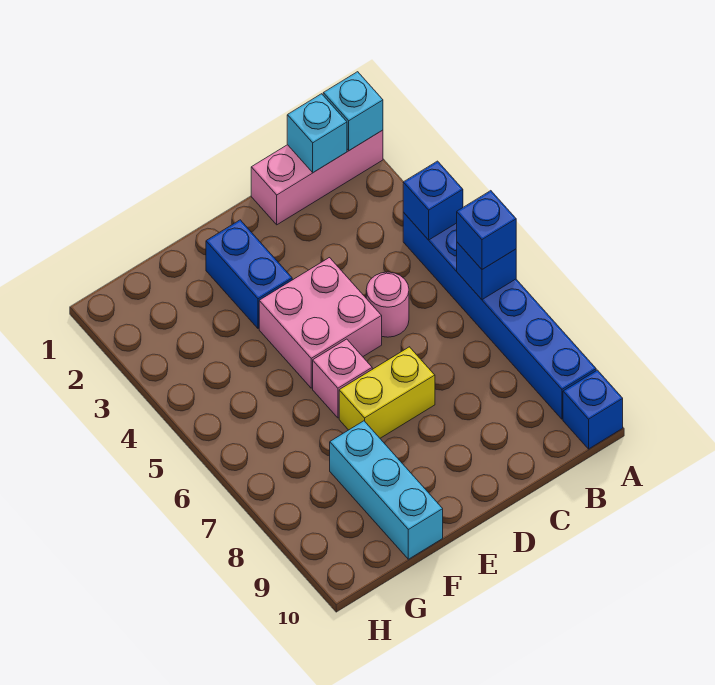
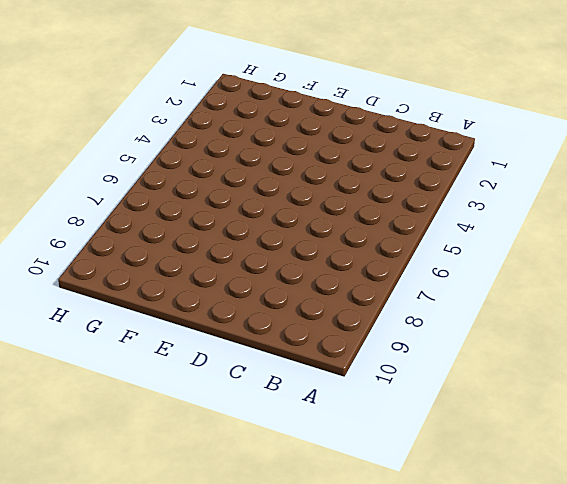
none -> pink brick A1:C1 level 1
none -> blue brick A4:A9 level 1
none -> blue brick A10 level 1

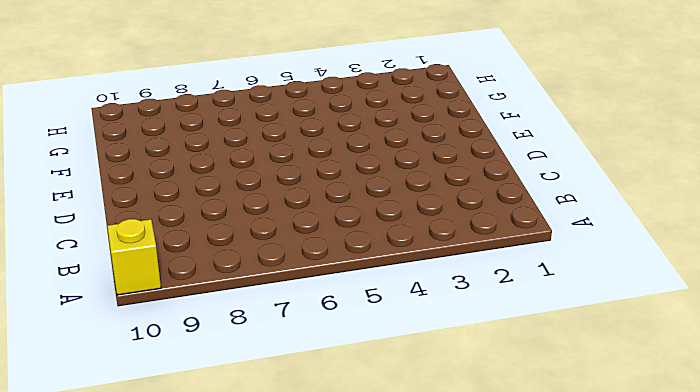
yellow brick A10 level 1 -> blue brick A10 level 1
none -> pink brick A1:C1 level 1
none -> blue brick A4:A9 level 1
none -> pink round brick C5 level 1

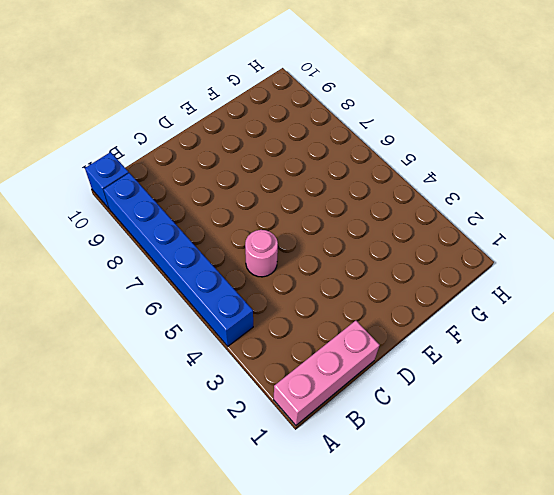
none -> pink brick D4:E5 level 1
none -> yellow brick D7:E7 level 1
none -> blue brick E2:E3 level 1

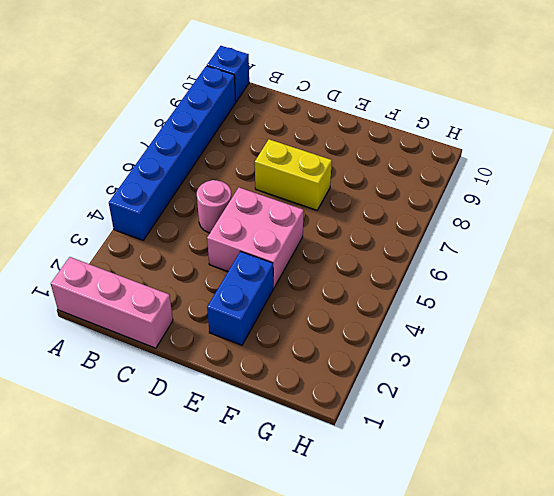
none -> pink brick E6 level 1
none -> cyan brick F8:F10 level 1
none -> cyan brick A1 level 2

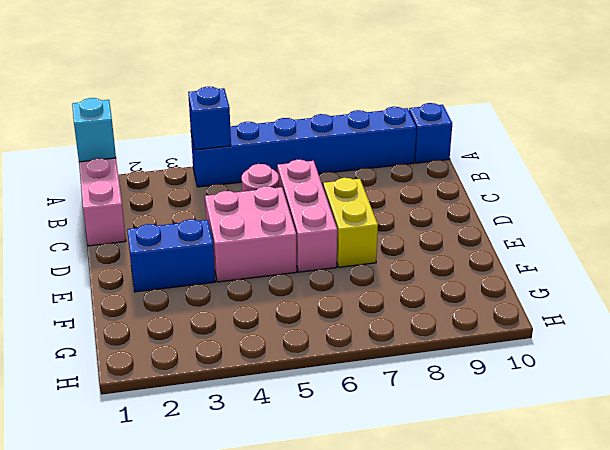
pink brick C6:E6 level 1 -> pink brick E6 level 1
none -> cyan brick F8:F10 level 1
none -> blue brick A6 level 2
none -> cyan brick B1 level 2

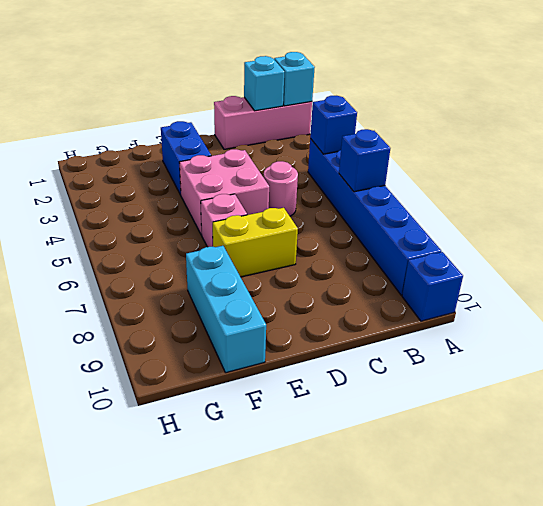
none -> blue brick A6 level 3

